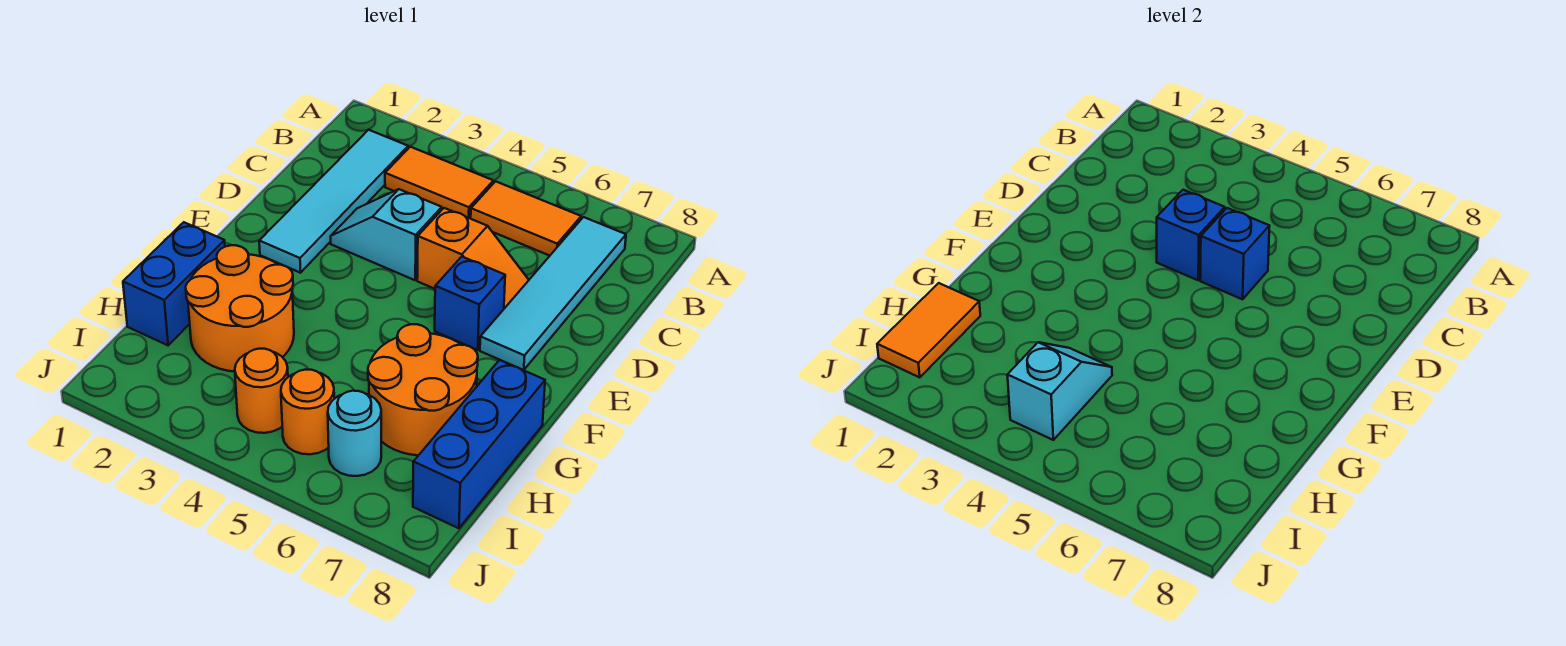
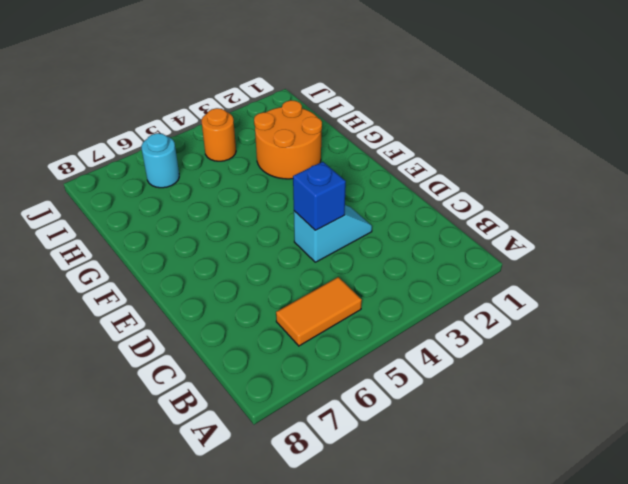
none -> cyan tile B2:E2 level 1
none -> orange tile B3:B4 level 1
none -> cyan tile B7:E7 level 1

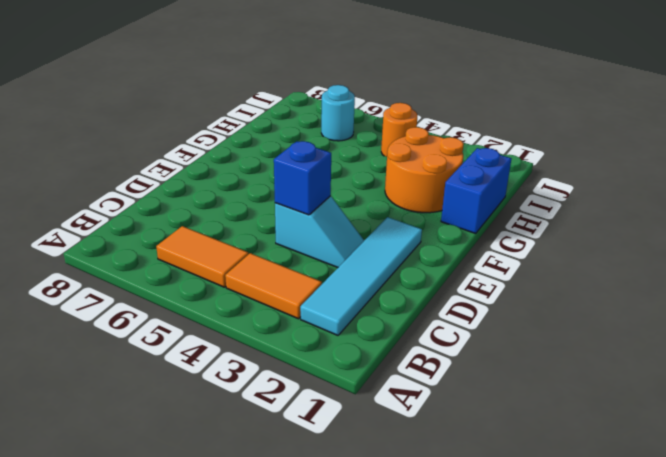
none -> cyan tile B7:E7 level 1
none -> orange slope D5:D6 level 1 top 5
none -> blue brick E6 level 1

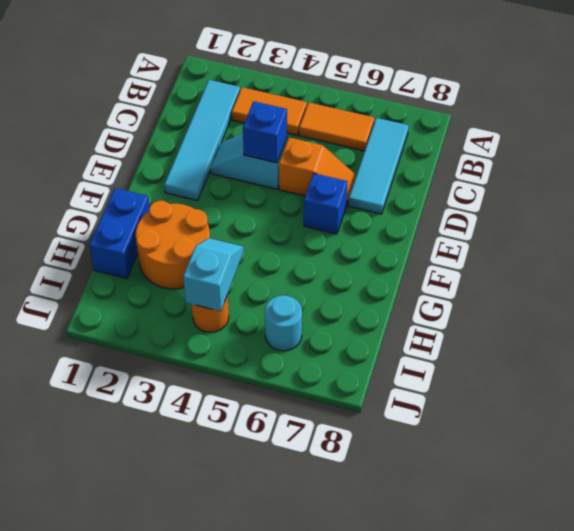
cyan tile B7:D7 level 1 -> cyan tile B7:E7 level 1
none -> orange round brick G6:H7 level 1
none -> blue brick G8:I8 level 1
none -> orange round brick I5 level 1

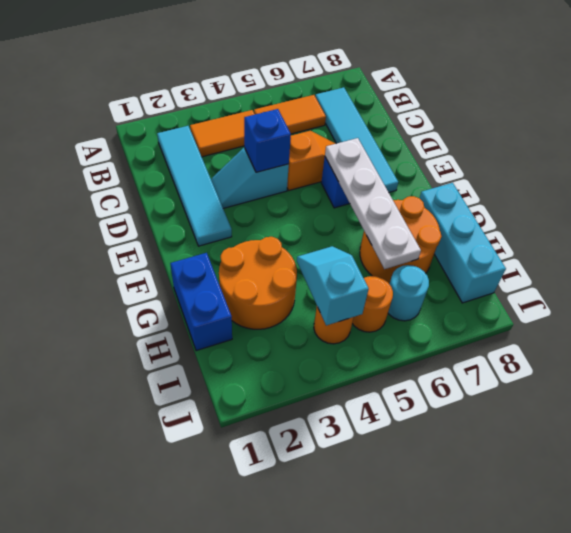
white plate E6:H6 level 2 -> none
cyan brick G8:I8 level 1 -> blue brick G8:I8 level 1
none -> blue brick D5 level 2
none -> orange tile H1:I1 level 2

